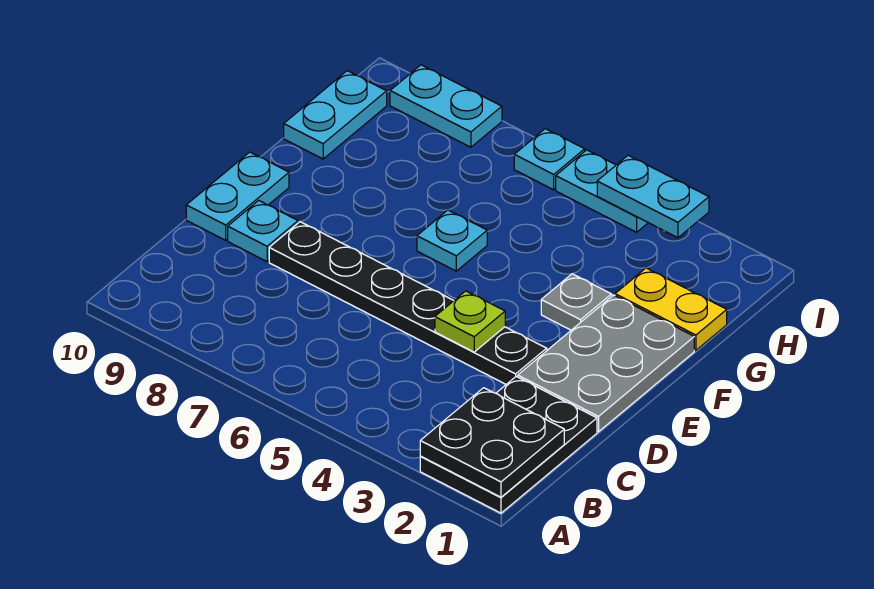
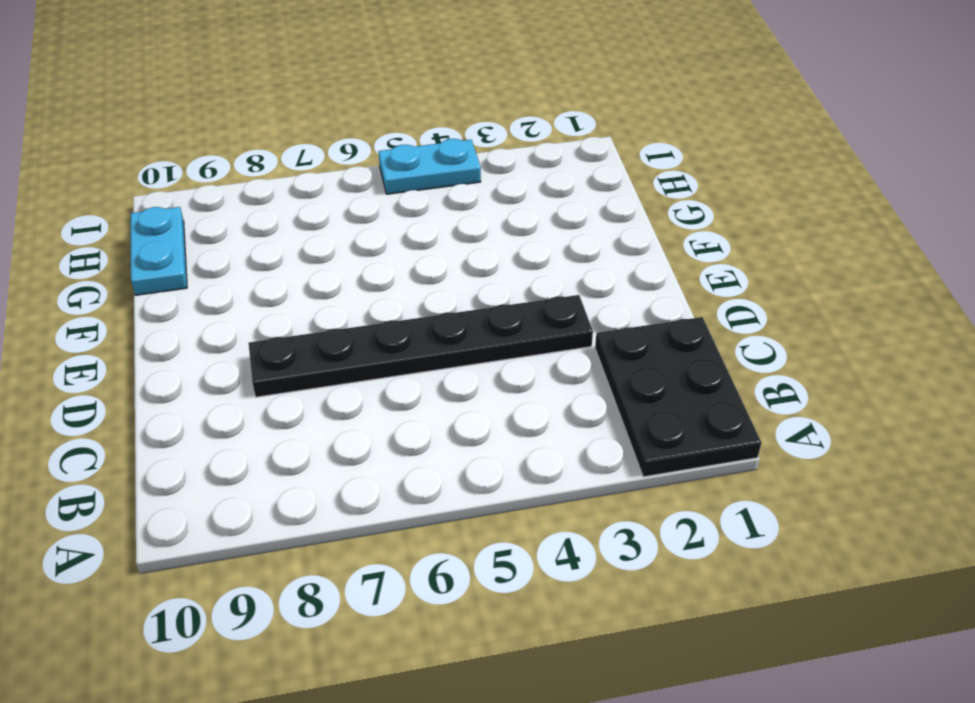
none -> grey plate D1:F2 level 1
none -> cyan plate D9 level 1
none -> cyan plate D10:E10 level 1

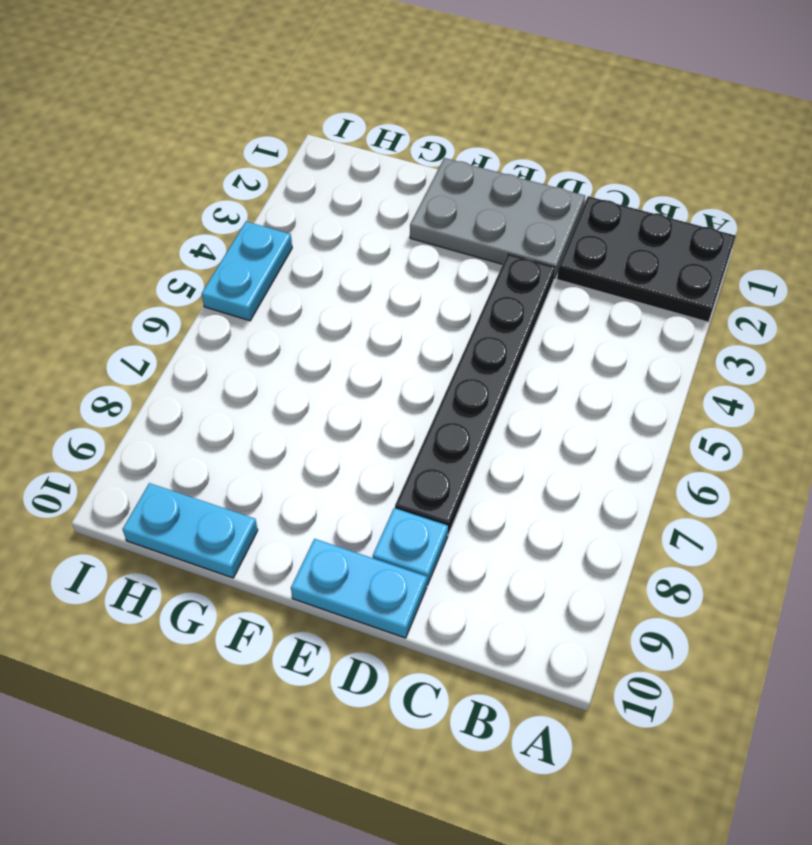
none -> grey plate F3 level 1
none -> cyan plate F6 level 1
none -> yellow plate G1:G2 level 1

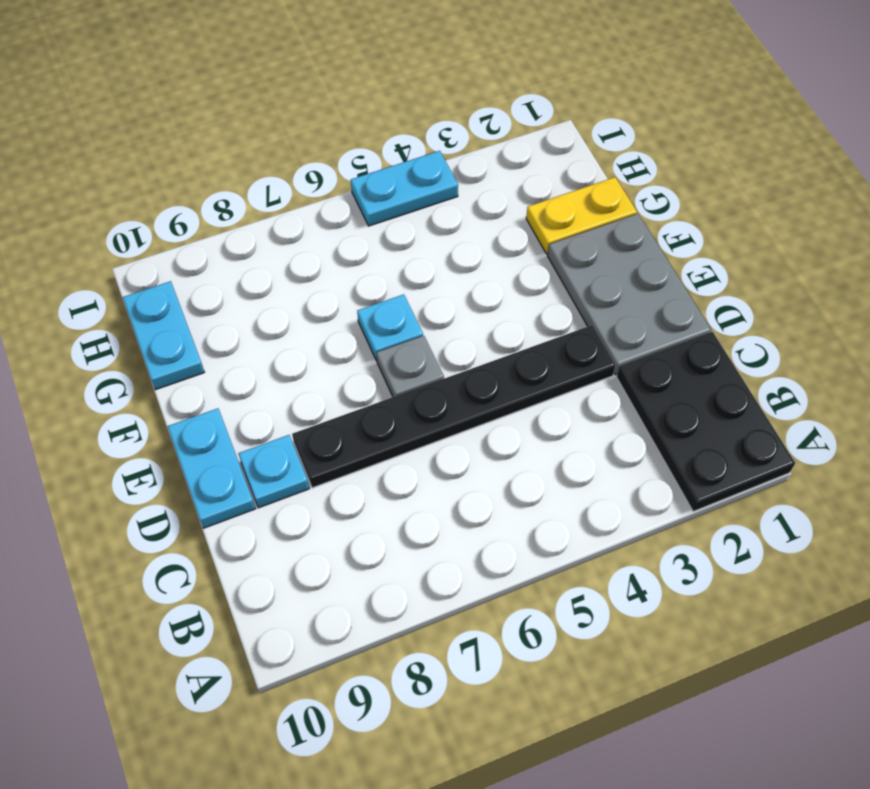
grey plate E6 level 1 -> grey plate F3 level 1
none -> cyan plate I6 level 1
none -> cyan plate I8:I9 level 1
none -> black plate A1:B2 level 2

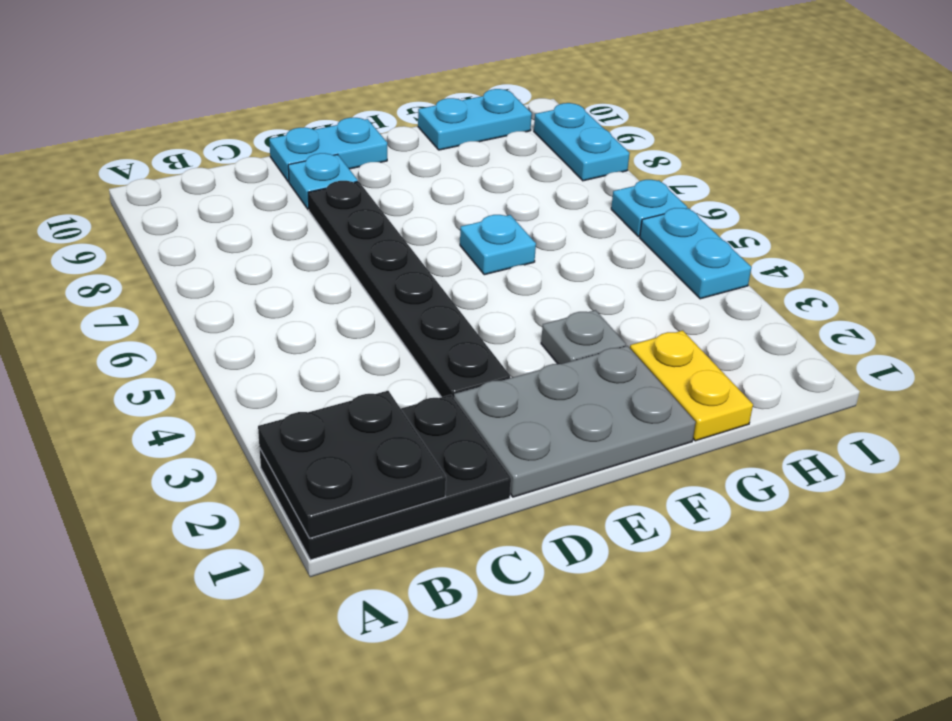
none -> lime plate D4 level 2
none -> cyan plate I3:I4 level 2

